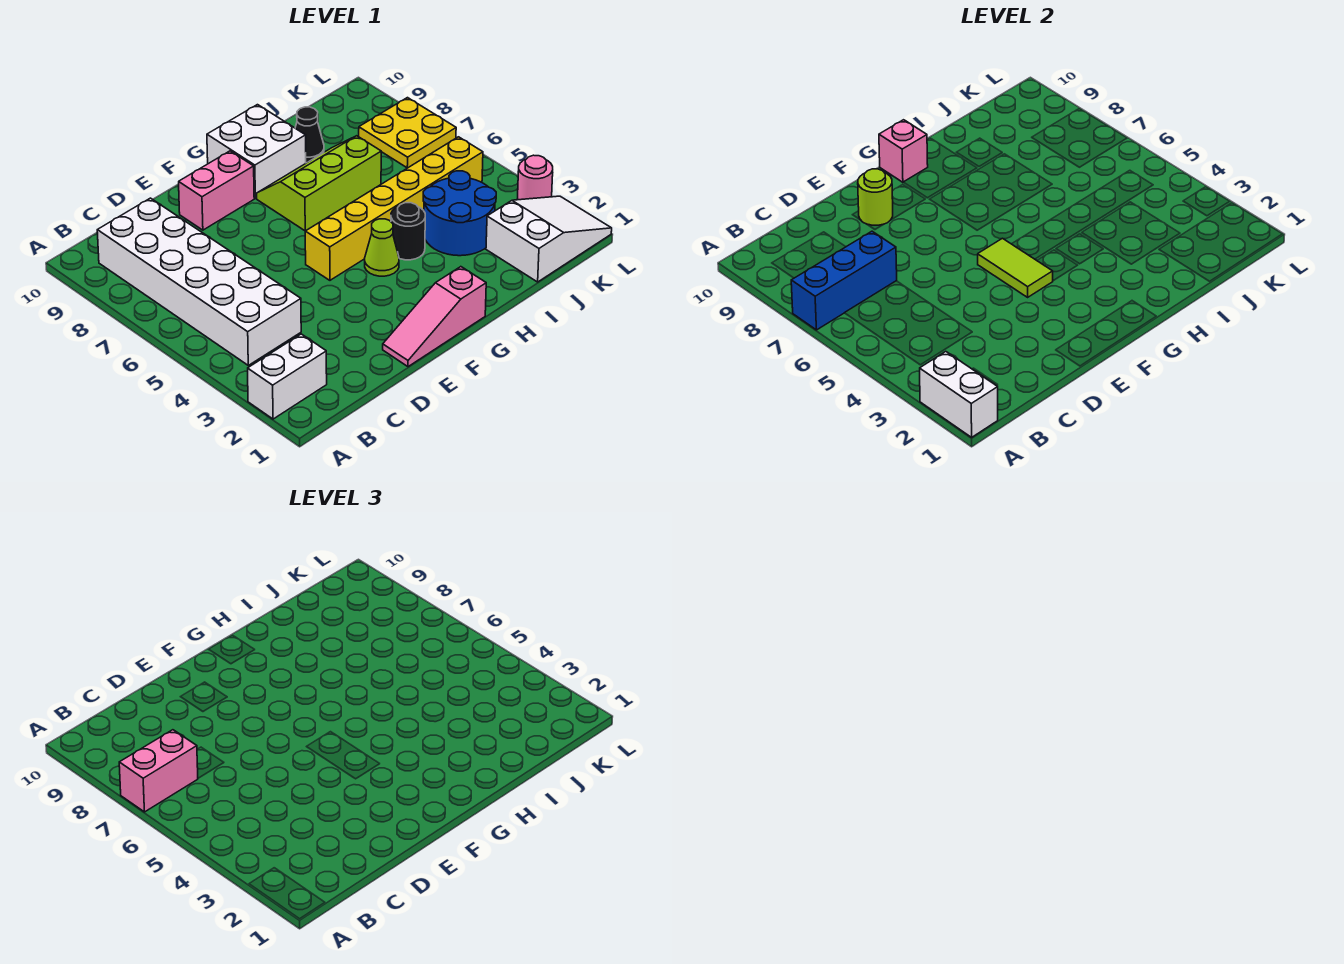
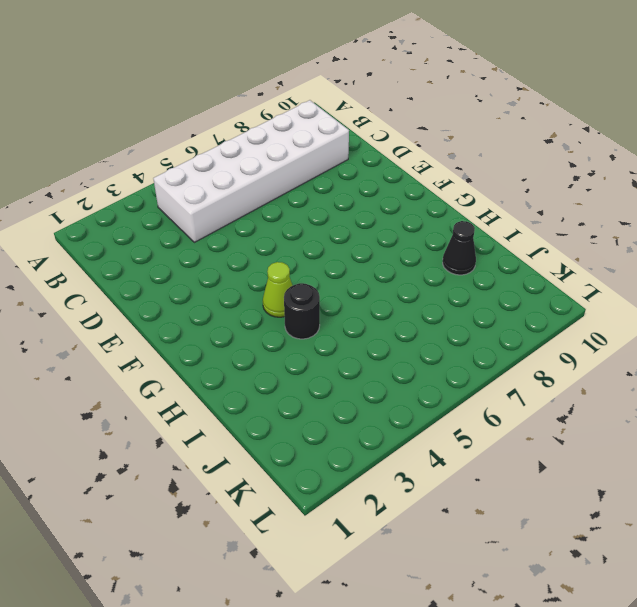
none -> white brick A2:B2 level 1
none -> pink slope E1:G1 level 1 top G
none -> pink brick E9:F9 level 1

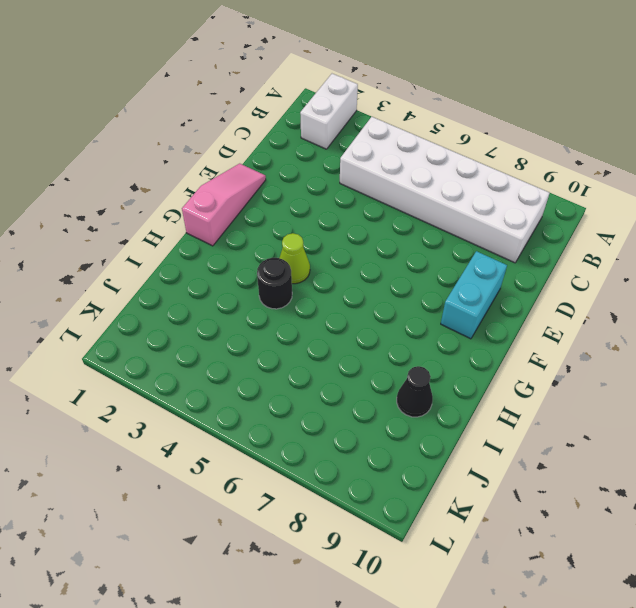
cyan brick E9:F9 level 1 -> pink brick E9:F9 level 1
none -> yellow brick F5:K5 level 1
none -> lime slope G7:I8 level 1 top 7
none -> white brick G9:H10 level 1

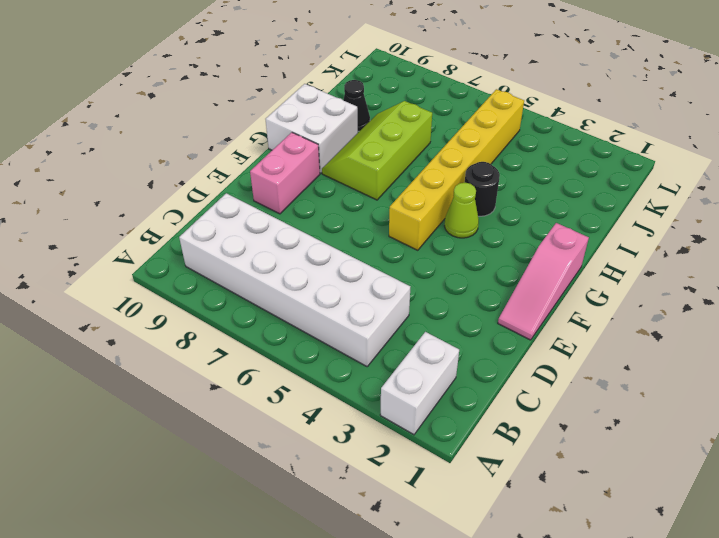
none -> blue round brick I3:J4 level 1
none -> white slope J1:L2 level 1 top J
none -> yellow plate K7:L8 level 1

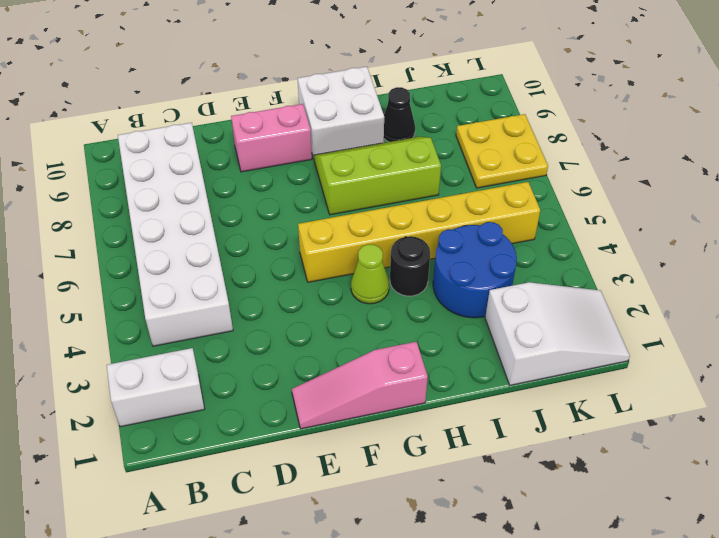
none -> pink round brick L3 level 1
none -> white brick A1:A2 level 2
none -> blue brick A7:C7 level 2

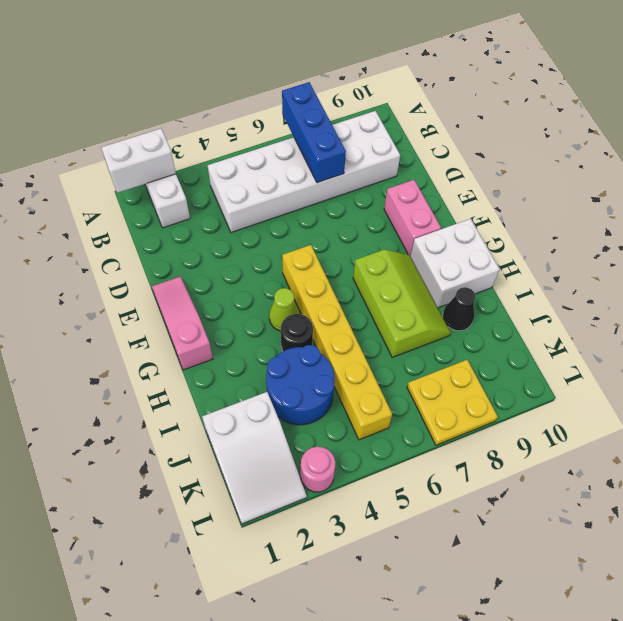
none -> lime round brick E9 level 2
none -> lime tile F4:F5 level 2
none -> pink brick G10 level 2

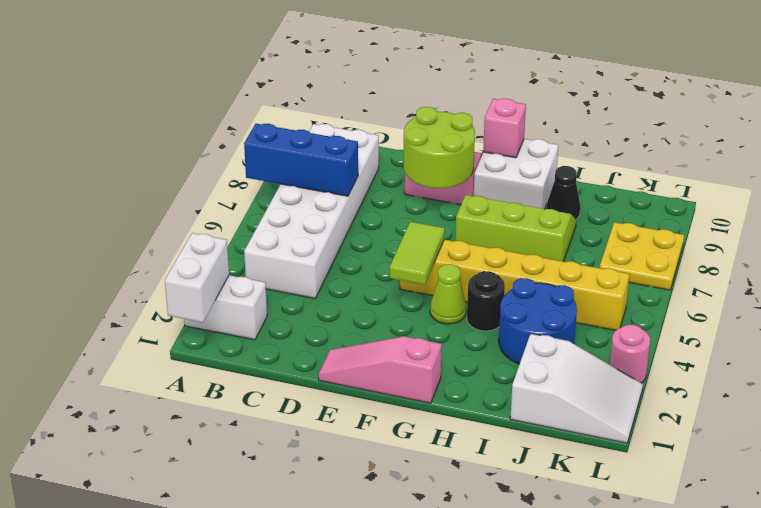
lime round brick E8:F9 level 2 -> lime round brick E9 level 2
none -> pink brick A7:B7 level 3

